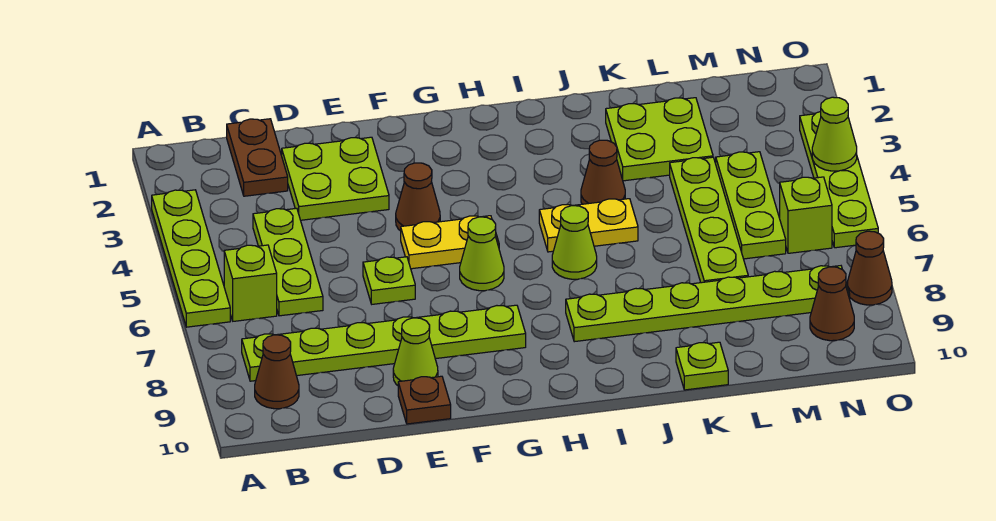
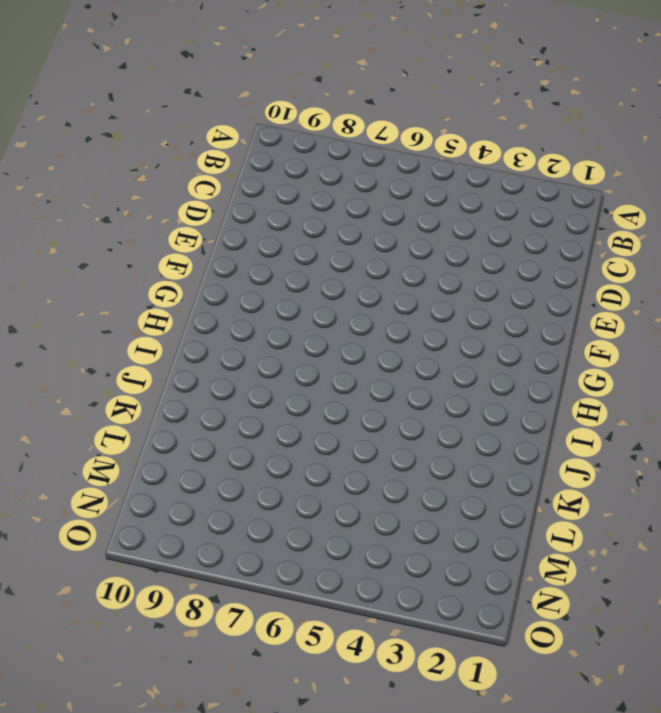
none -> lime plate A3:A6 level 1
none -> lime brick B6 level 1
none -> lime plate B8:G8 level 1

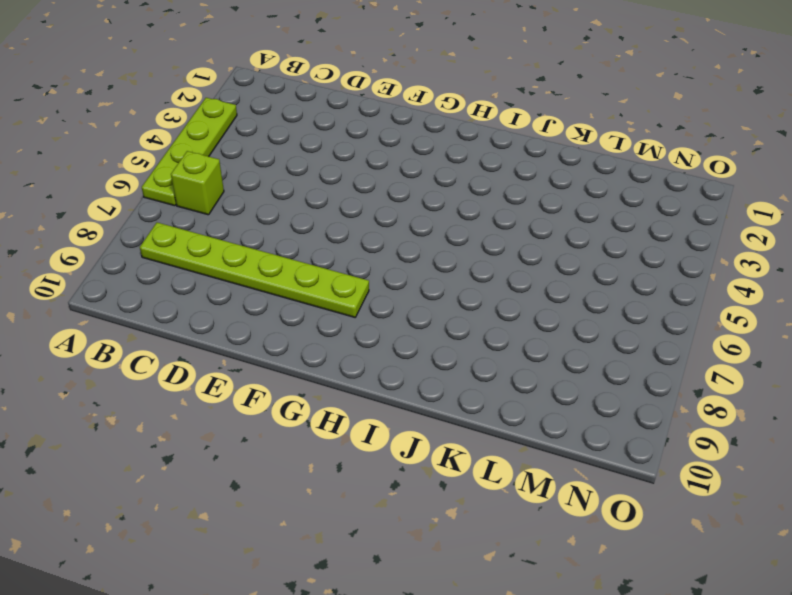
none -> brown cone B9 level 1
none -> brown plate C1:C2 level 1
none -> lime plate C4:C6 level 1

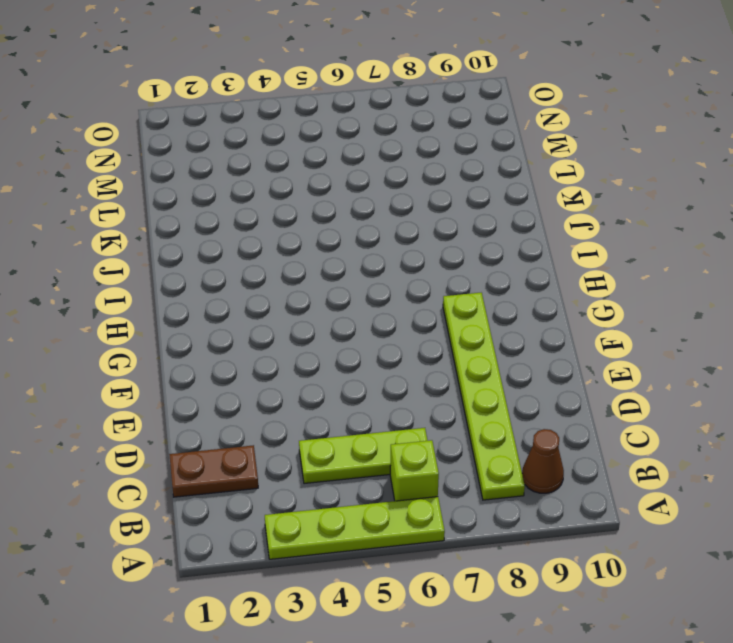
none -> lime plate D2:E3 level 1
none -> lime plate E6 level 1
none -> lime cone E9 level 1

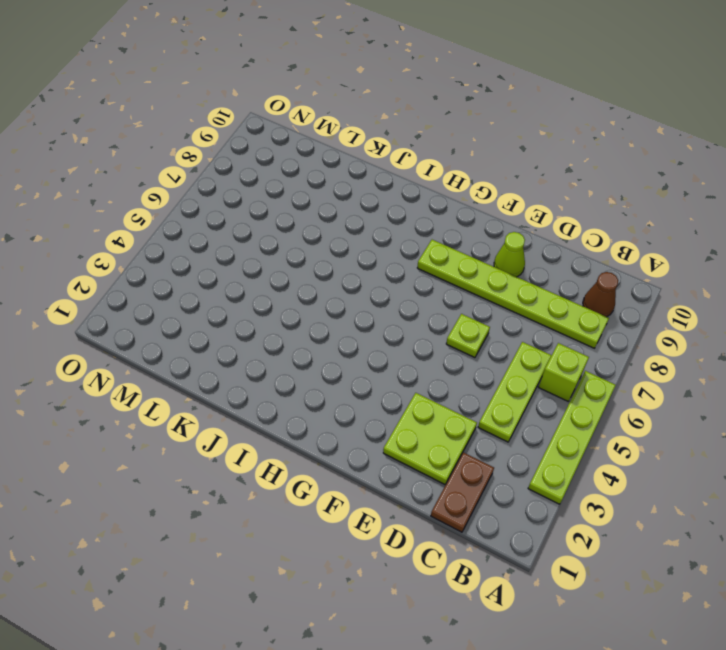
none -> brown plate E10 level 1
none -> brown cone F4 level 1
none -> yellow plate F5:G5 level 1

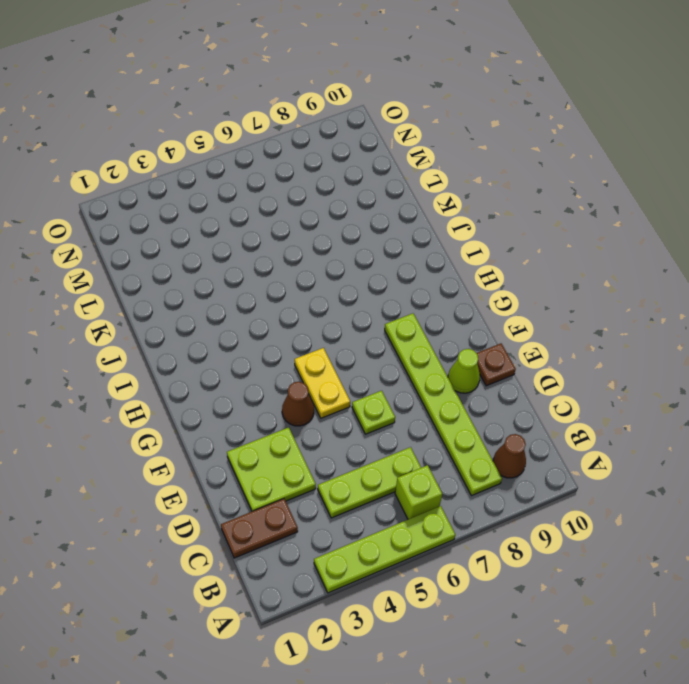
none -> lime cone G6 level 1
none -> yellow plate I5:J5 level 1
none -> lime cone I6 level 1

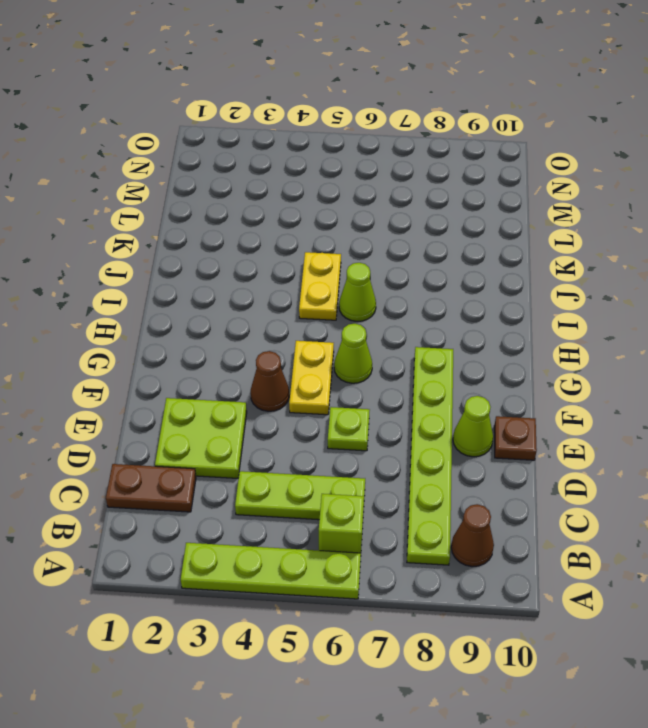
none -> lime plate I8:N8 level 1
none -> brown cone J4 level 1
none -> lime plate K2:L3 level 1

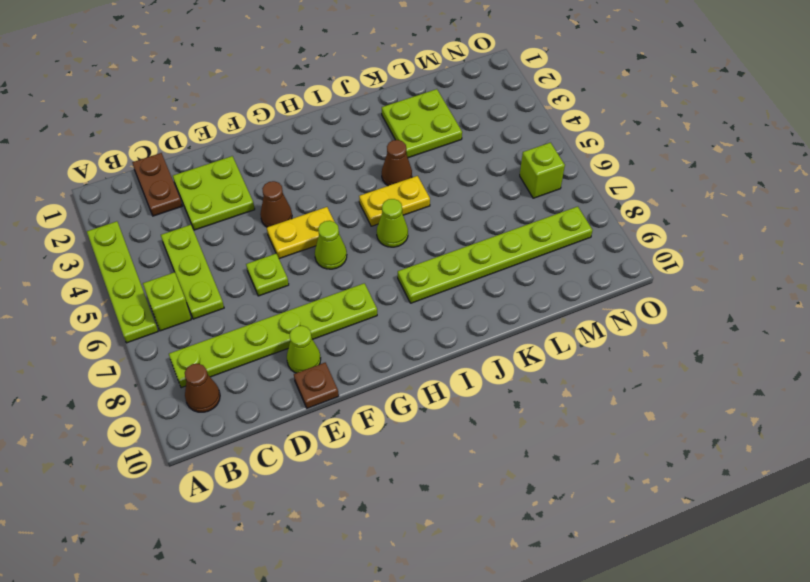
none -> lime plate K10 level 1
none -> lime plate L4:L7 level 1
none -> lime plate M4:M6 level 1

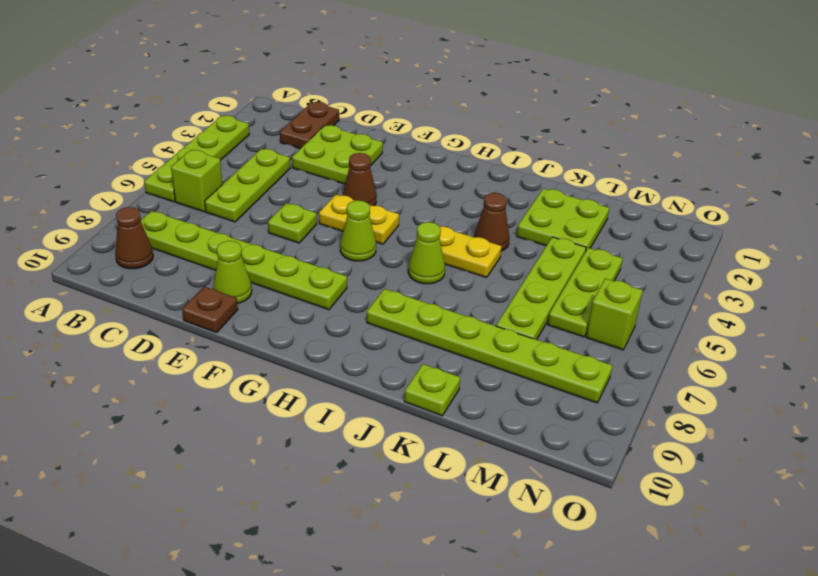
none -> brown cone N9 level 1
none -> lime plate O3:O6 level 1
none -> brown cone O8 level 1

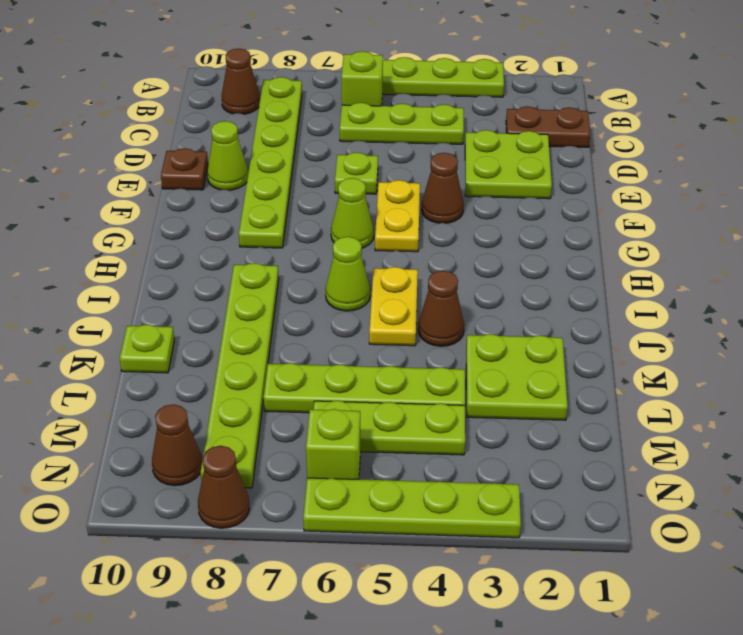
none -> lime cone O4 level 2

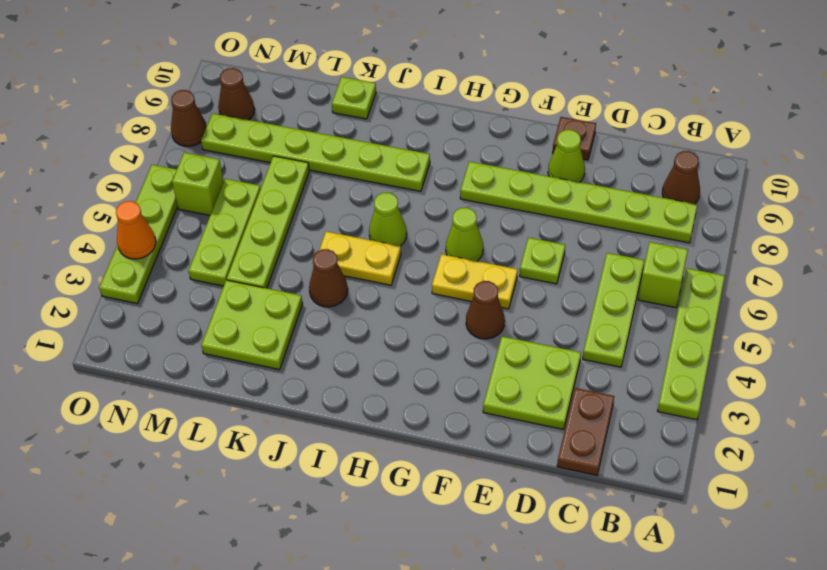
orange cone O4 level 2 -> lime cone O4 level 2

